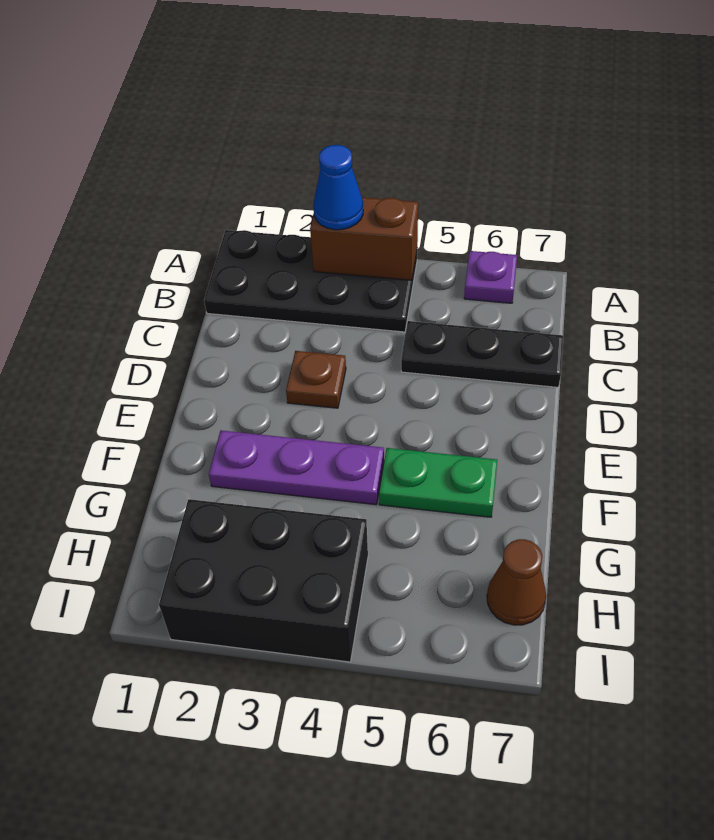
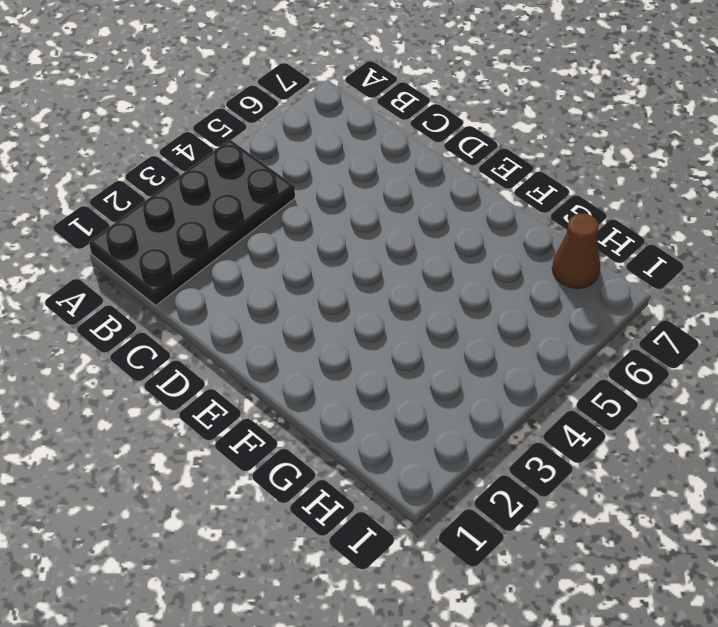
none -> purple plate A6 level 1
none -> black plate C5:C7 level 1

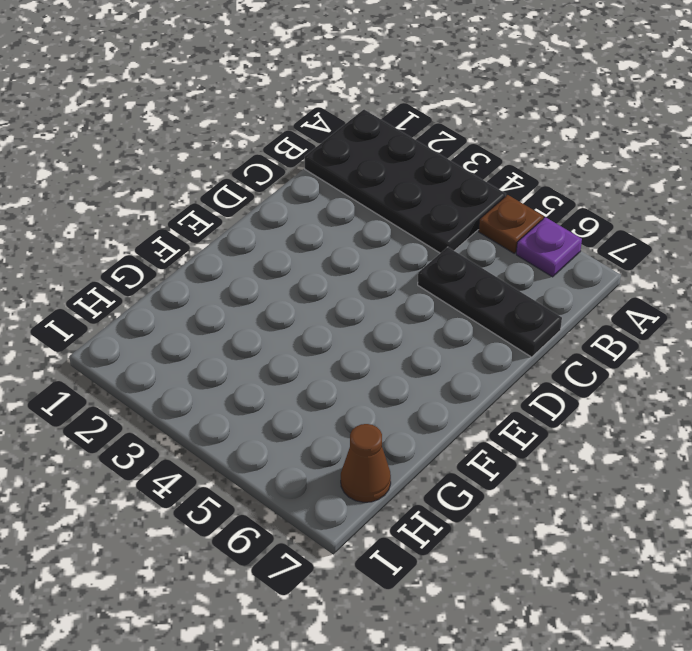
brown plate A5 level 1 -> brown plate D3 level 1
none -> purple plate F2:F4 level 1
none -> green plate F5:F6 level 1

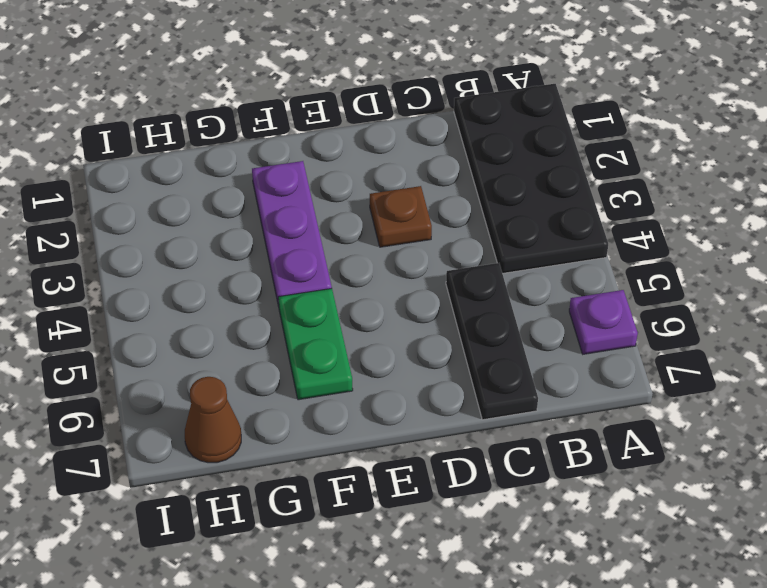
none -> black brick H2:I4 level 1
none -> brown brick A3:A4 level 2

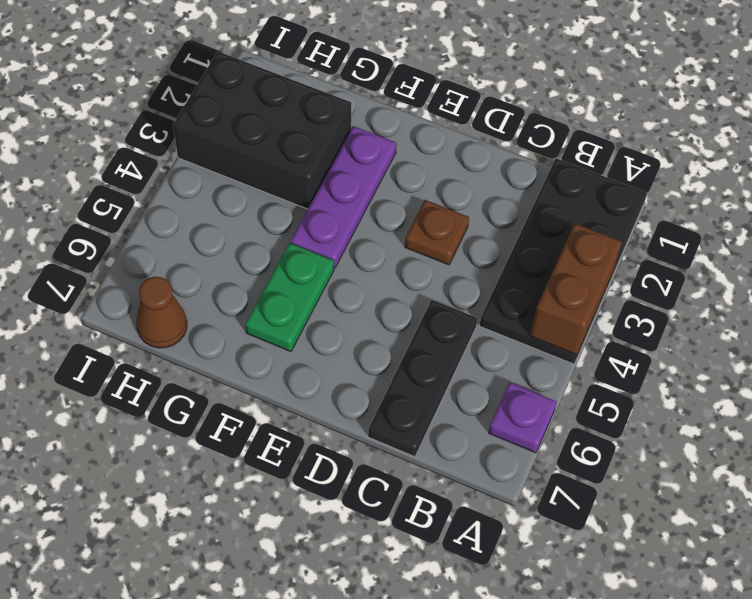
black brick G2:I3 level 1 -> black brick H2:I4 level 1
none -> blue cone A3 level 3

